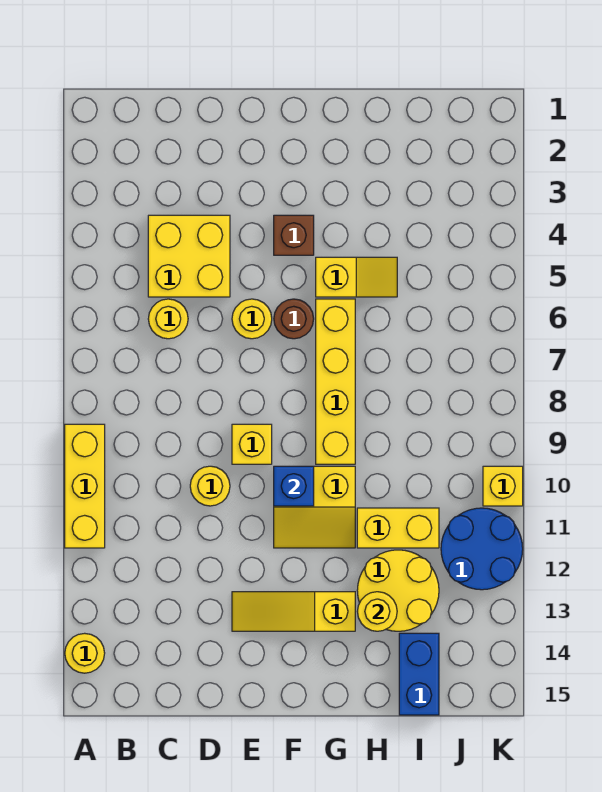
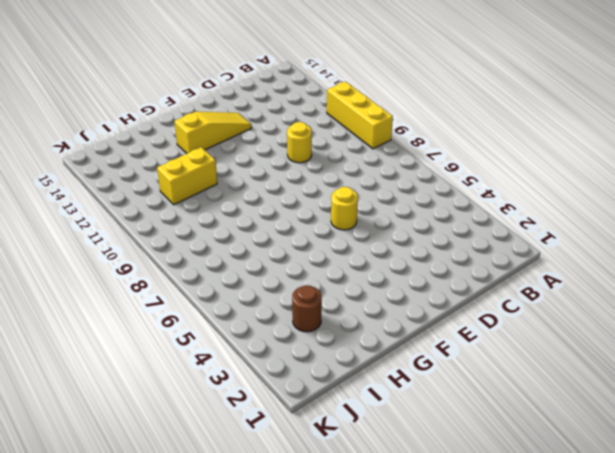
brown round brick I3 level 1 -> brown round brick F6 level 1
none -> yellow round brick A14 level 1
none -> yellow brick C4:D5 level 1
none -> yellow round brick C6 level 1

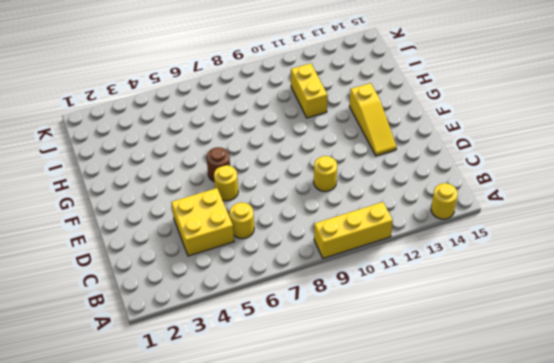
none -> yellow brick E9 level 1
none -> brown brick F4 level 1
none -> yellow slope F10:G11 level 1 top 10

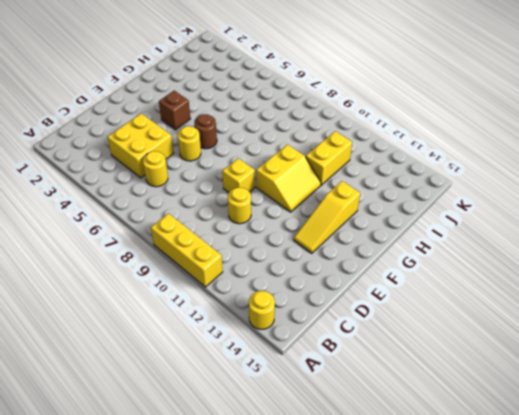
none -> yellow slope G5:H5 level 1 top G
none -> yellow brick G6:G9 level 1
none -> yellow round brick H12:I13 level 1

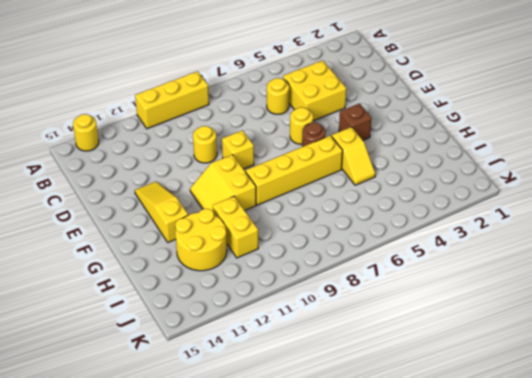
none -> blue brick I14:I15 level 1
none -> blue round brick J11:K12 level 1
none -> yellow brick K10 level 1

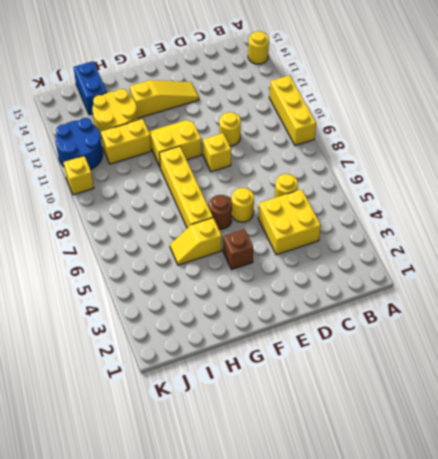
none -> blue brick F10 level 2
none -> yellow round brick H13 level 2

